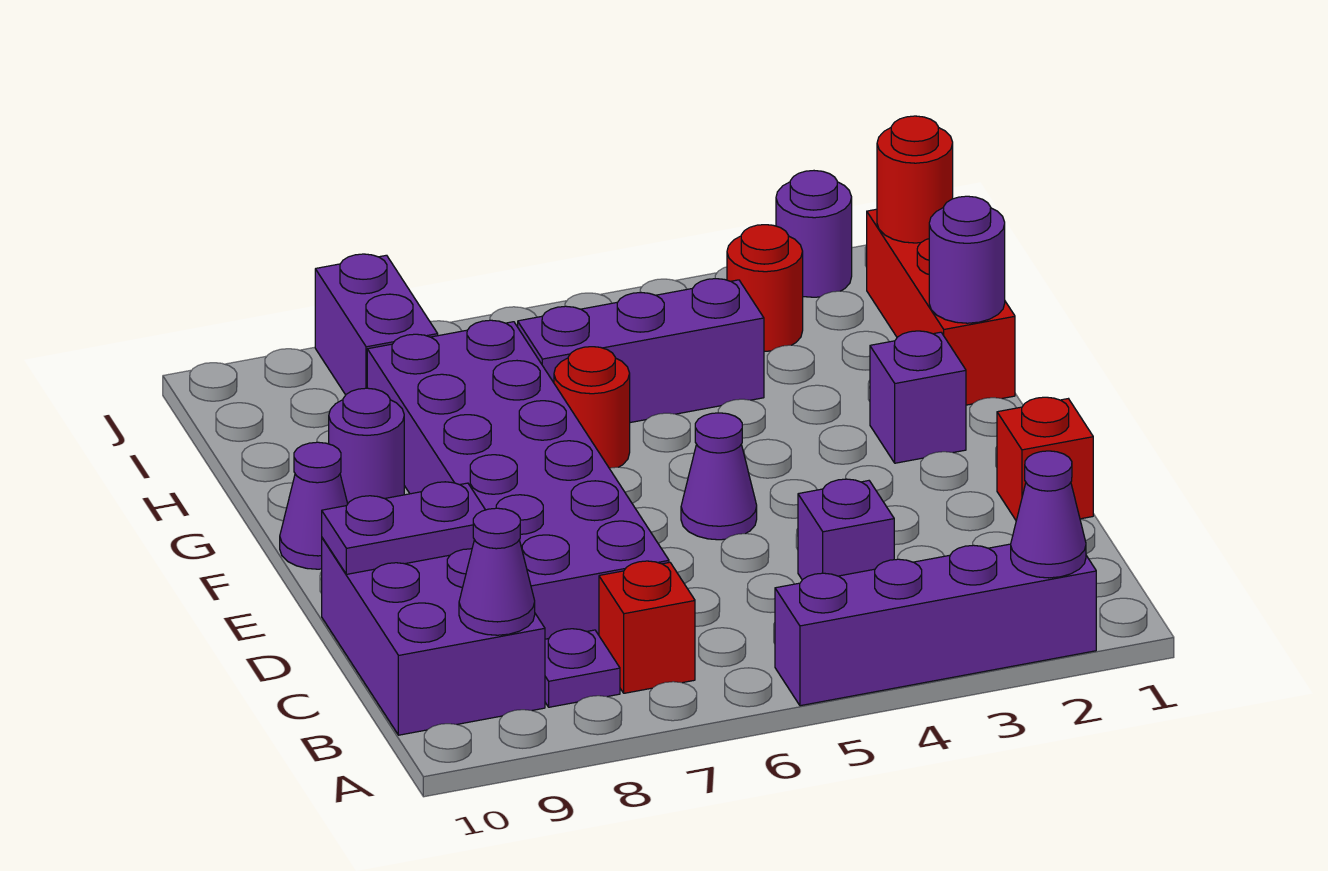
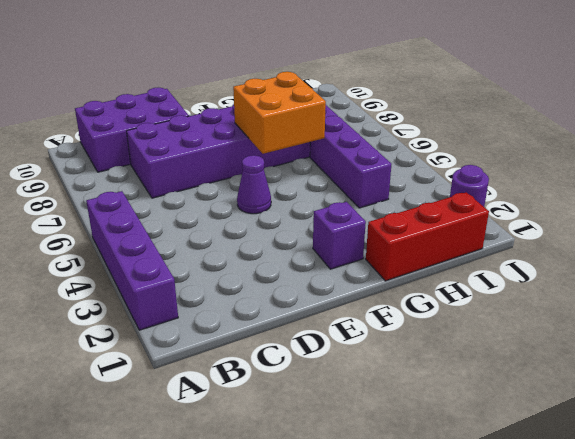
orange brick F6:G7 level 2 -> none
none -> red brick B7 level 1
none -> purple plate B8 level 1
none -> purple brick C4 level 1

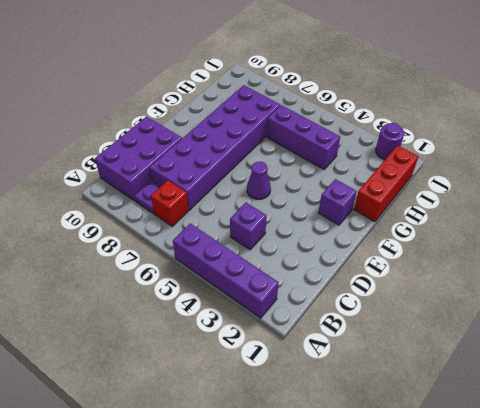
none -> red brick D1 level 1
none -> purple cone F10 level 1
none -> red round brick G6 level 1

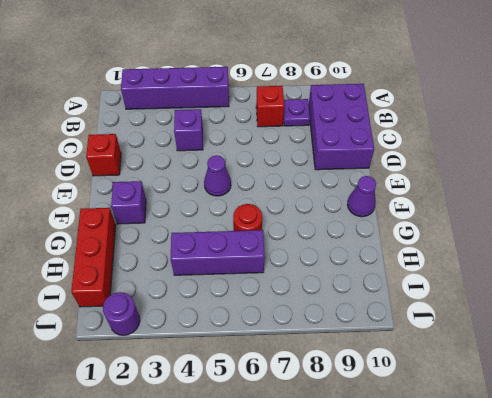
none -> purple brick C7:H8 level 1
none -> purple round brick G9 level 1
none -> red round brick I3 level 1

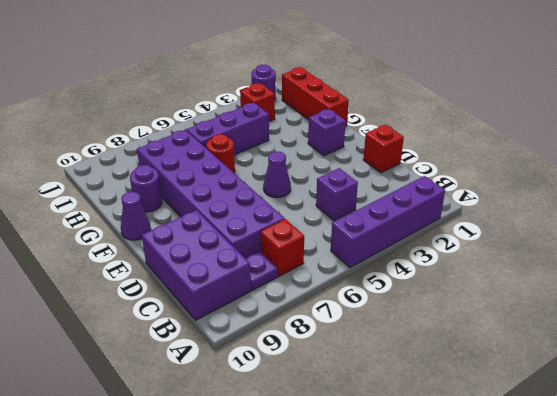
red brick I3 level 1 -> red round brick I3 level 1
none -> purple brick I8:J8 level 1
none -> purple cone A2 level 2
none -> purple cone B9 level 2

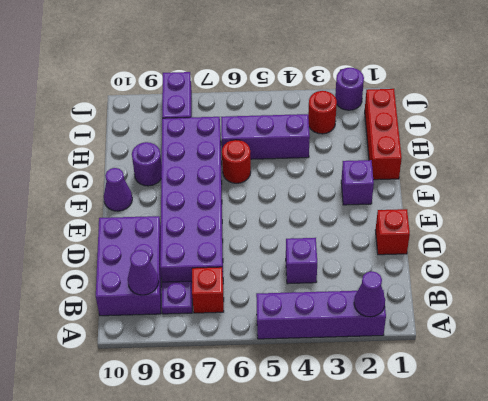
none -> purple cone E5 level 1
none -> purple plate D9:D10 level 2
none -> purple round brick G1 level 2

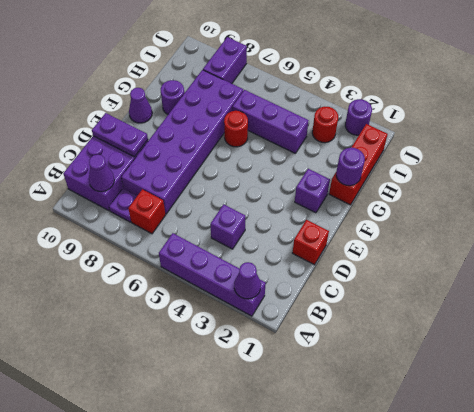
none -> purple cone E5 level 1
none -> red round brick I1 level 2

